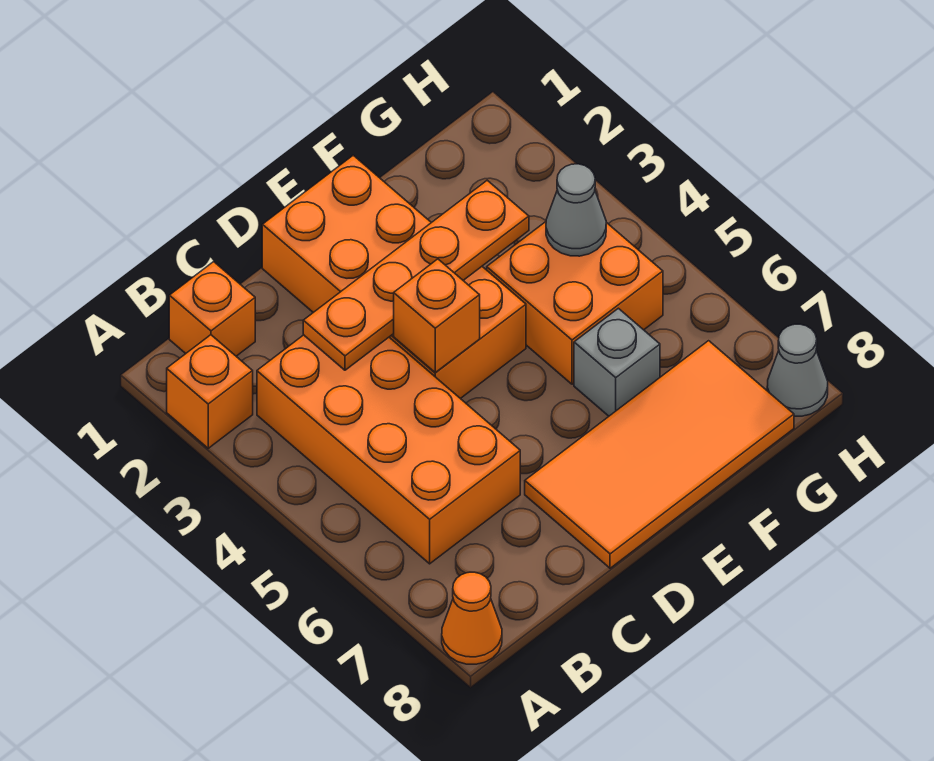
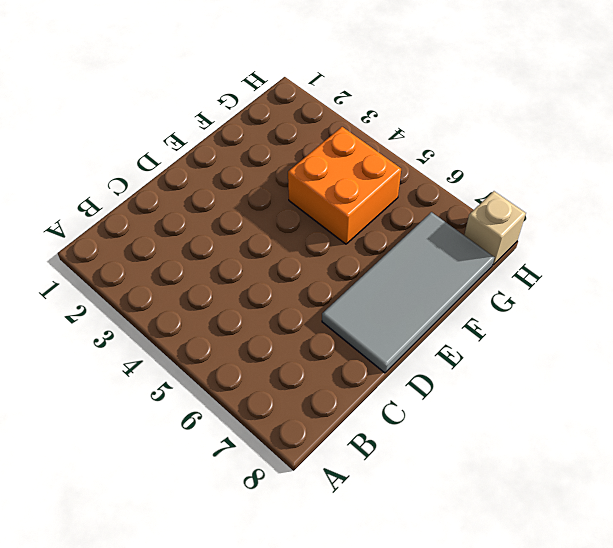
grey tile D7:G8 level 1 -> orange tile D7:G8 level 1
tan brick H8 level 1 -> grey cone H8 level 1
none -> orange brick A2 level 1
none -> orange cone A8 level 1
none -> orange brick B1 level 1

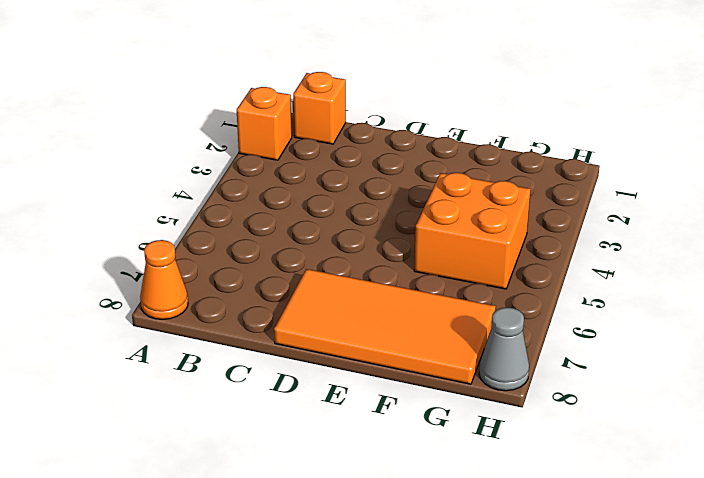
none -> orange brick B3:C6 level 1
none -> orange brick D1:E4 level 1
none -> grey brick F6 level 1

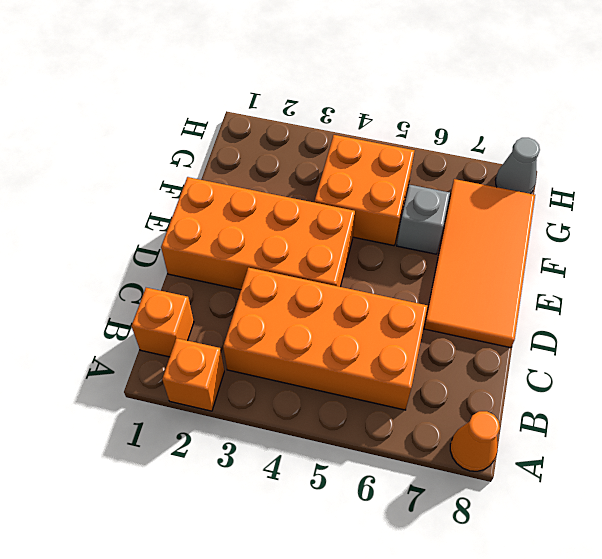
none -> orange plate C3:F3 level 2
none -> orange brick D4 level 2
none -> grey cone G4 level 2

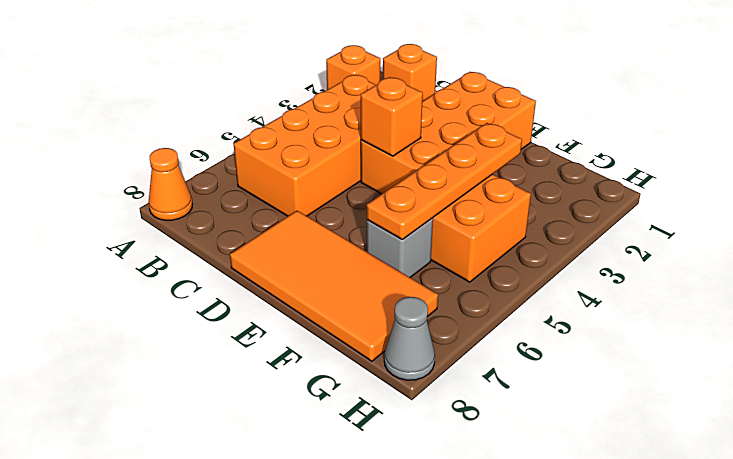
orange plate F3:F6 level 2 -> orange plate C3:F3 level 2
none -> grey cone G4 level 2

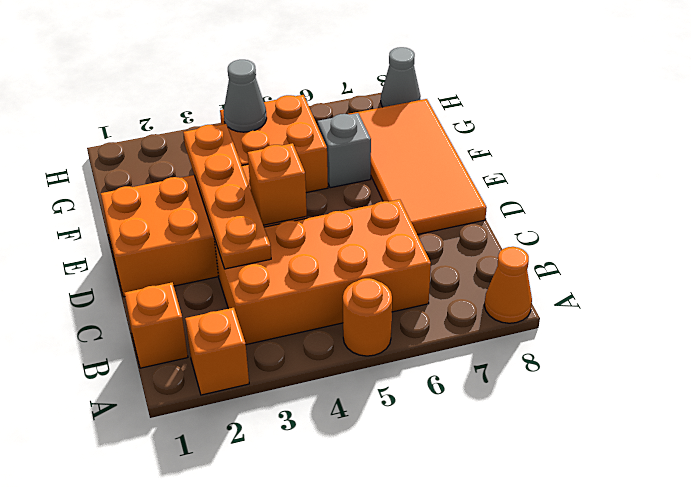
orange round brick A5 level 1 -> none

